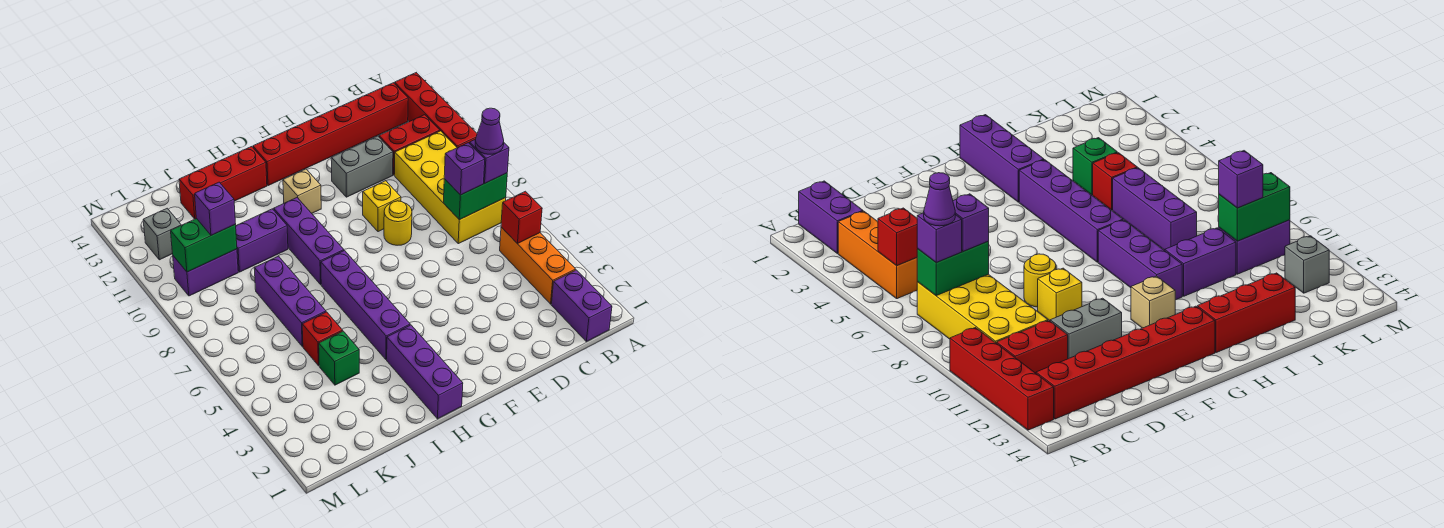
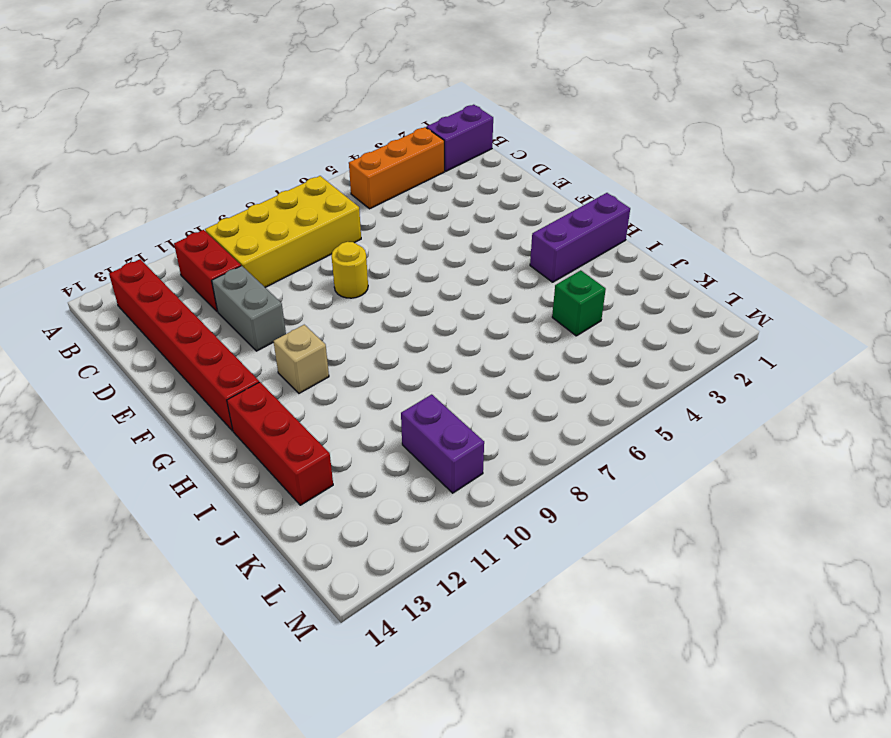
none -> red brick A10:A13 level 1
none -> yellow brick E9 level 1
none -> purple brick H4:H7 level 1

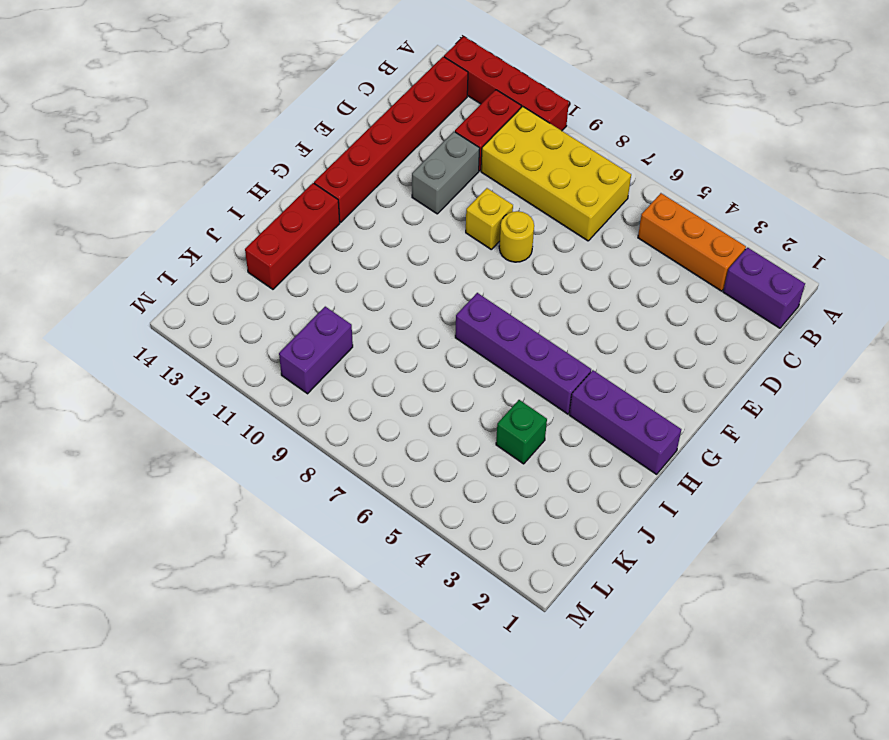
none -> tan brick G11 level 1
none -> purple brick H8:H10 level 1
none -> purple brick I10:J10 level 1

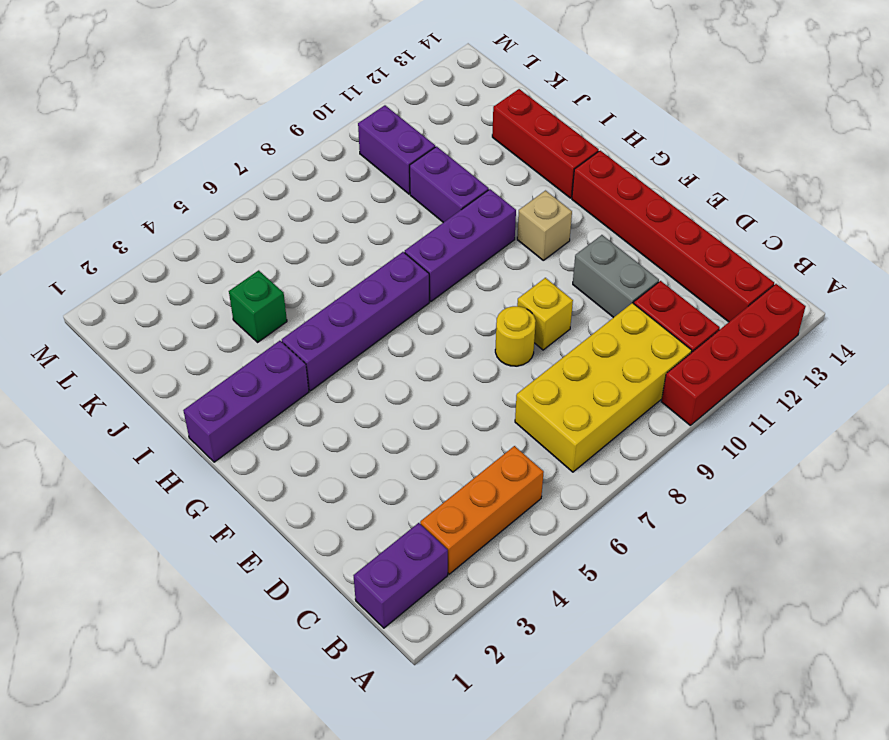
none -> red brick J5 level 1
none -> purple brick J6:J8 level 1
none -> grey brick L12 level 1

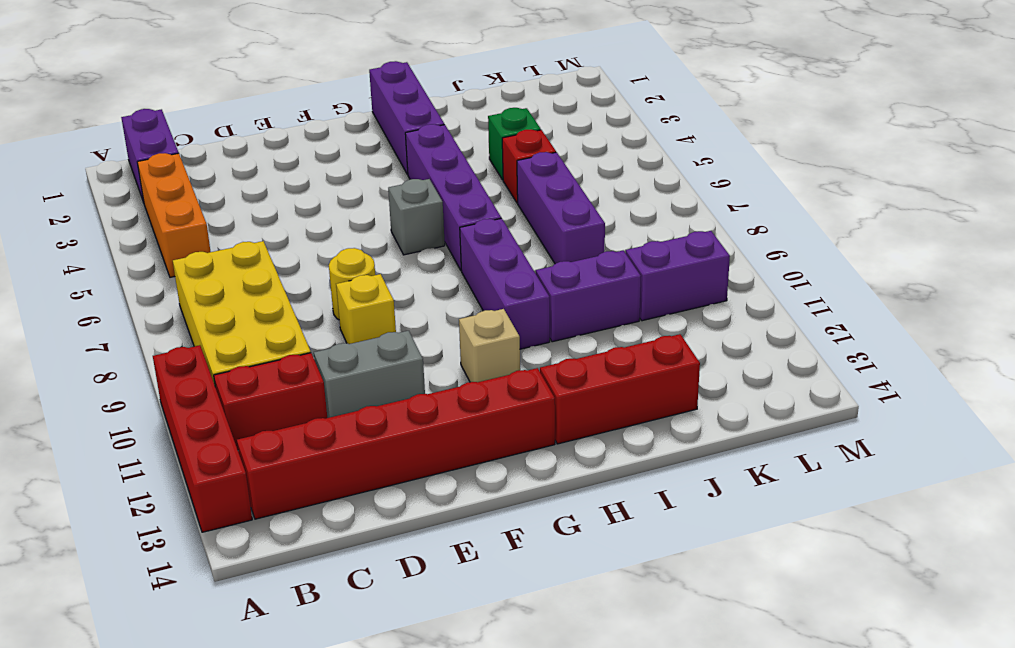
grey brick G6 level 1 -> grey brick L12 level 1
none -> red brick B5 level 2
none -> green brick B7:C7 level 2
none -> green brick K10:L10 level 2

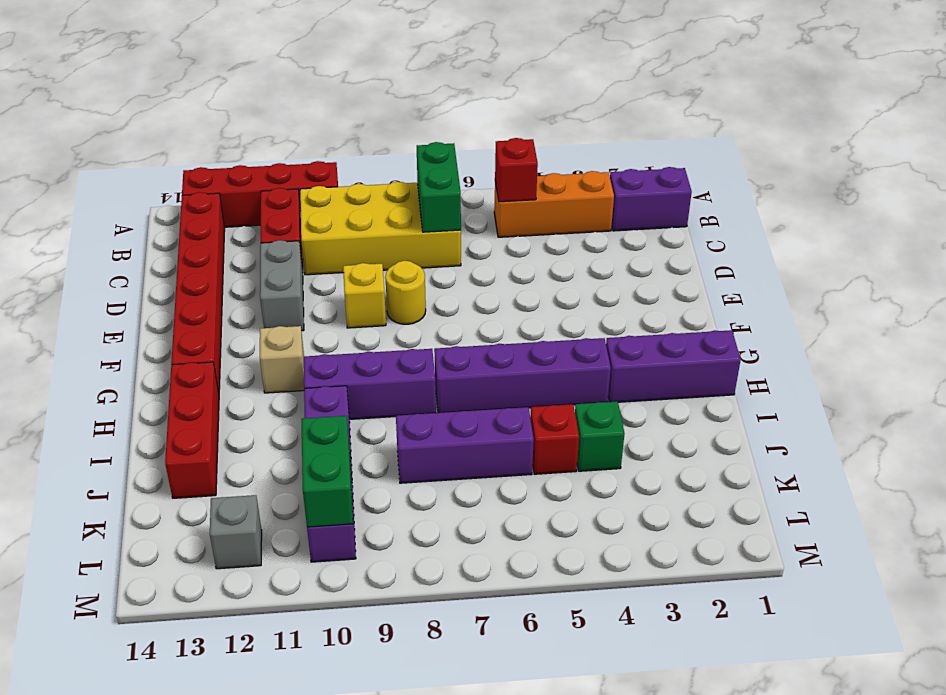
none -> purple brick B7 level 3
none -> purple brick C7 level 3
none -> purple brick K10 level 3

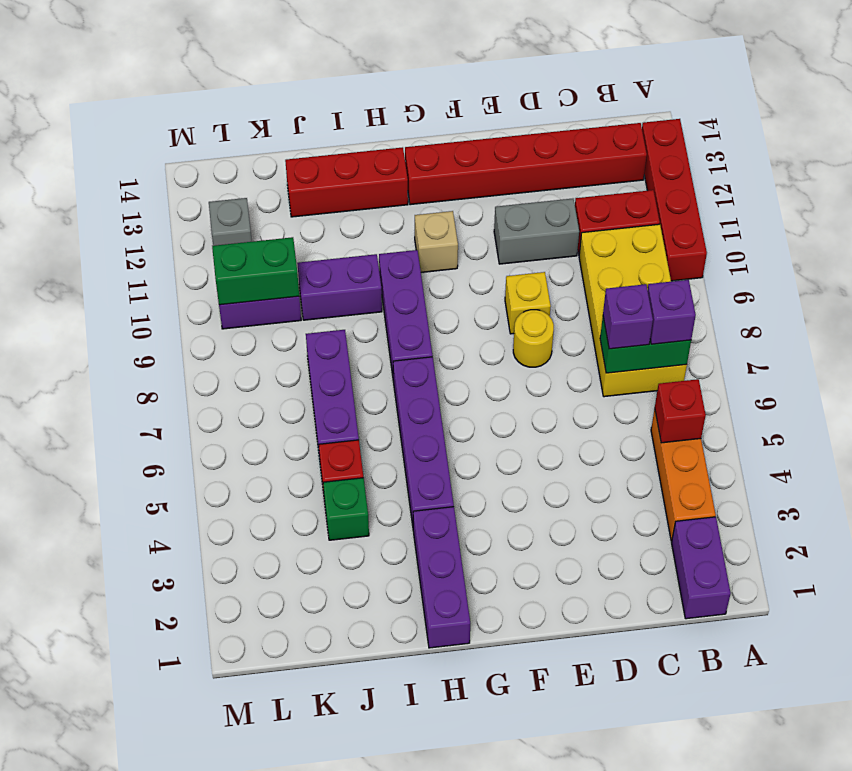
none -> purple brick K10 level 3
none -> purple cone B7 level 4

